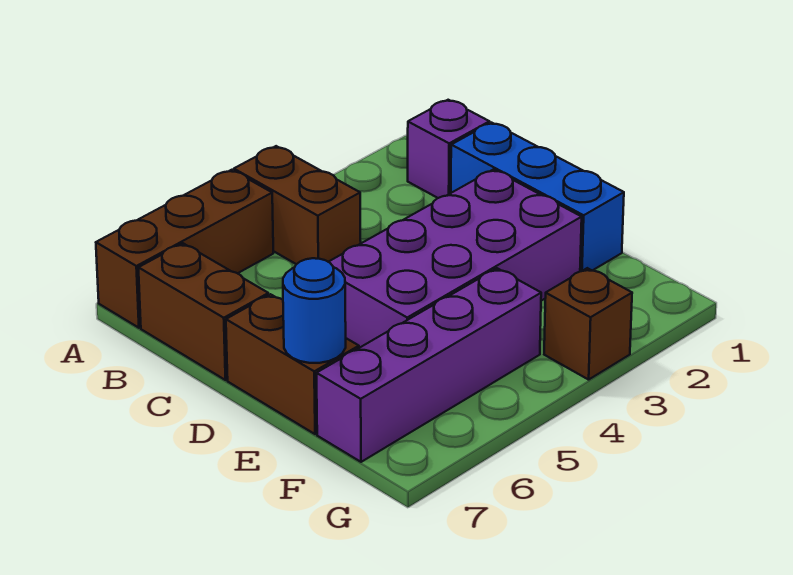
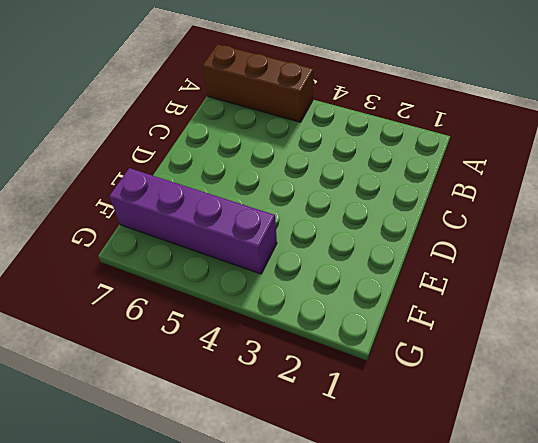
none -> brown brick A4:B4 level 1
none -> purple brick B1 level 1

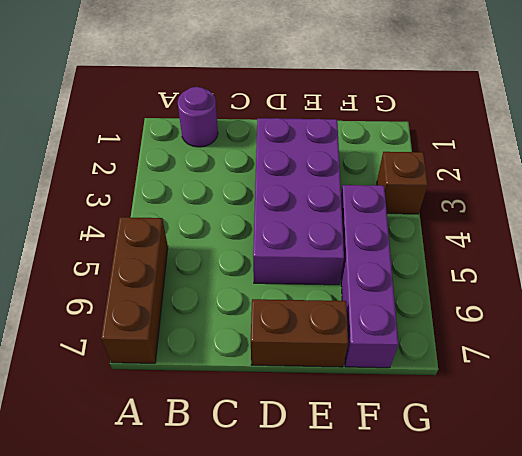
purple round brick B1 level 1 -> purple brick B1 level 1
none -> brown brick A4:B4 level 1
none -> brown brick B7:C7 level 1

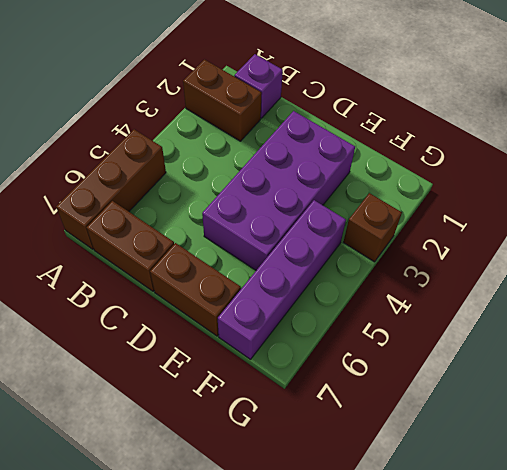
brown brick A2:B2 level 1 -> brown brick A4:B4 level 1
none -> blue brick C1:E1 level 1
none -> blue round brick E7 level 2

